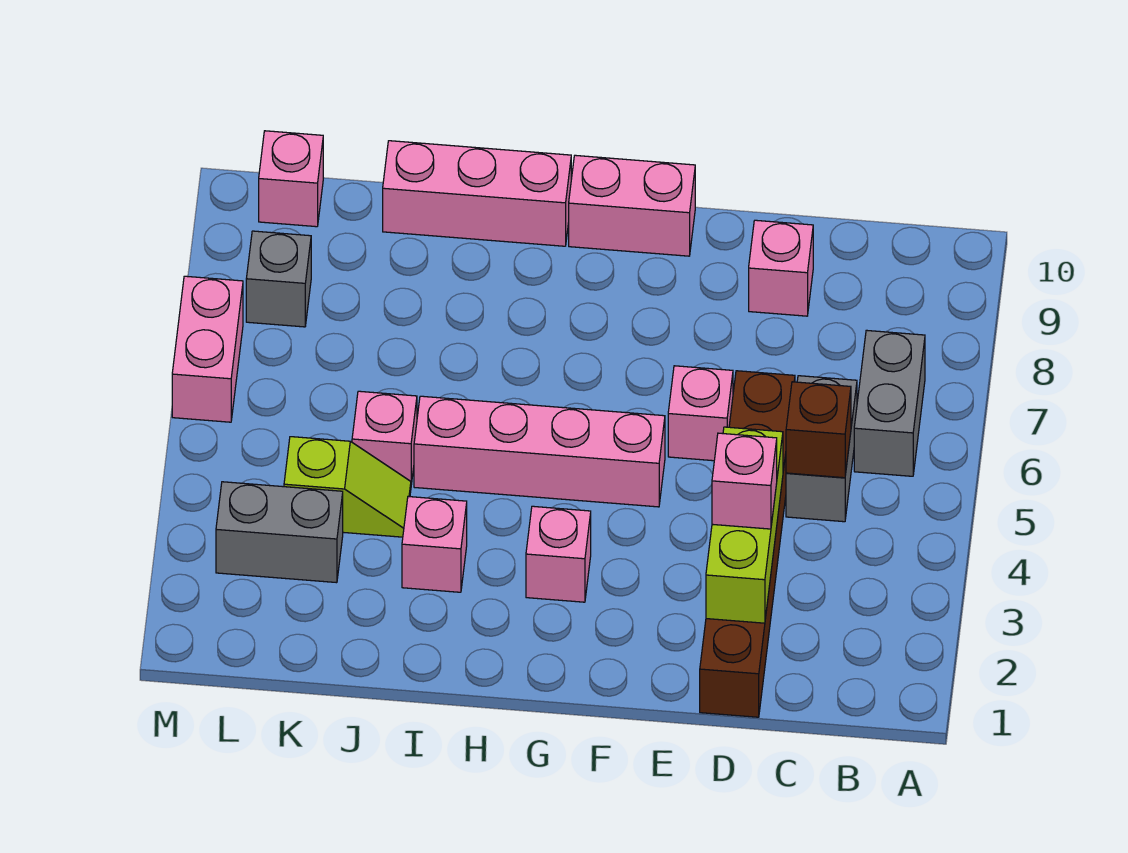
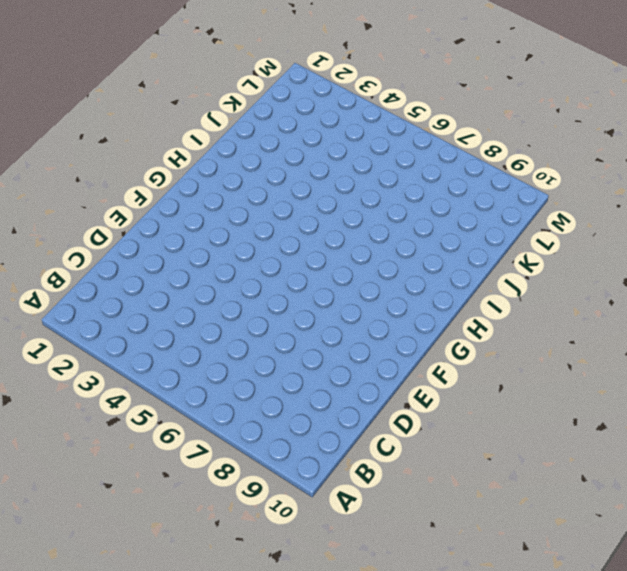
none -> grey brick B6:B7 level 1
none -> grey brick C5:C6 level 1
none -> brown brick D1:D6 level 1

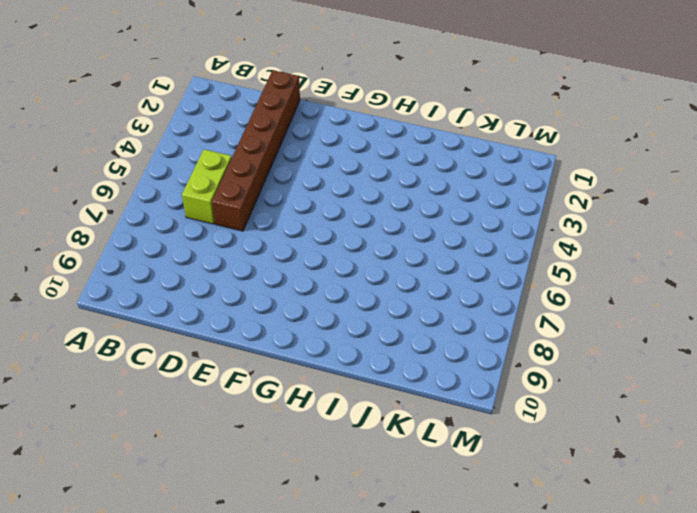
lime brick C5:C6 level 1 -> grey brick C5:C6 level 1
none -> grey brick B6:B7 level 1
none -> pink brick D9 level 1
none -> pink brick E6 level 1

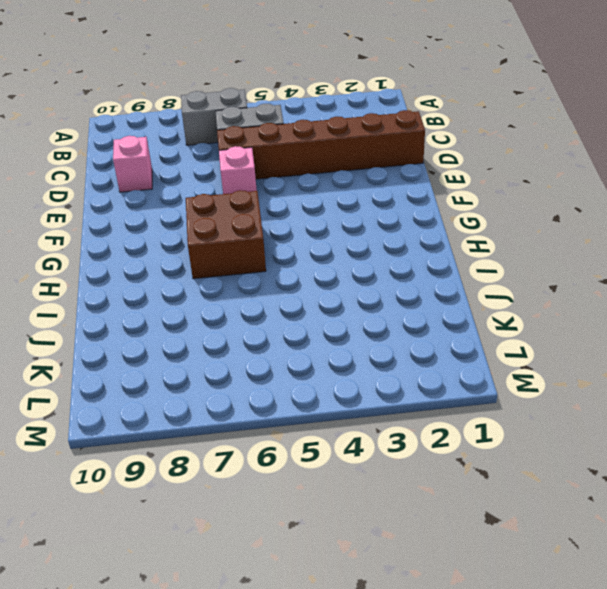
brown brick G6:H7 level 1 -> none
none -> pink brick F5:I5 level 1
none -> pink brick F10:G10 level 1
none -> pink brick G3 level 1

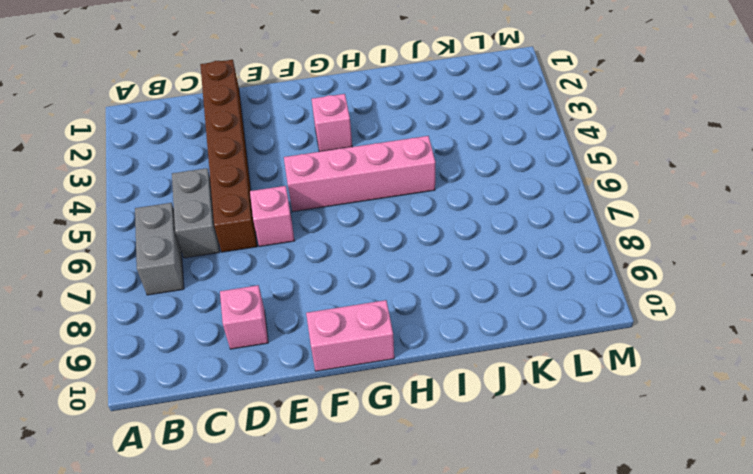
none -> pink brick H10:J10 level 1
none -> pink brick I3 level 1
none -> lime slope J4:K4 level 1 top K

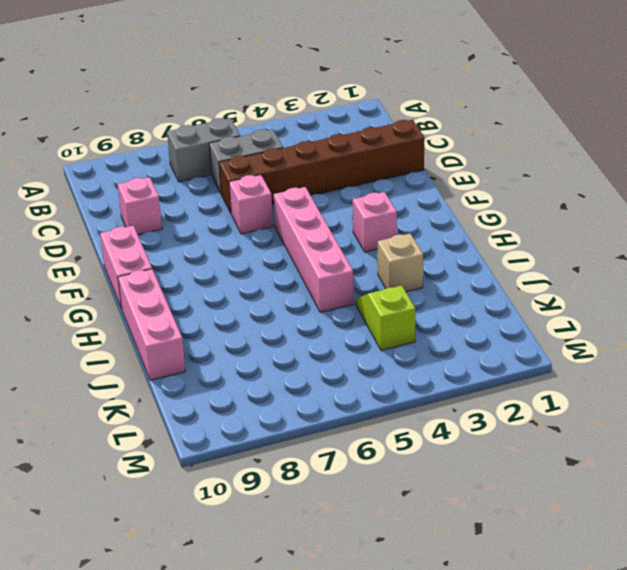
tan brick I3 level 1 -> pink brick I3 level 1
none -> pink brick J5 level 1
none -> grey brick K3:L3 level 1
none -> grey brick L8 level 1

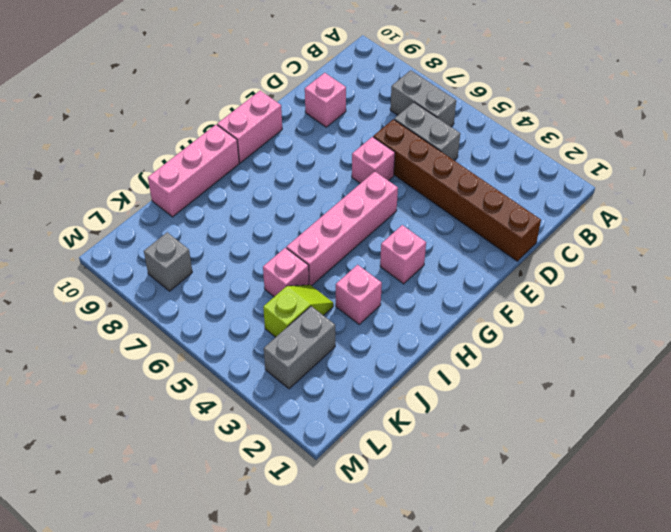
none -> pink brick L10 level 1
none -> pink brick M6:M7 level 1
none -> brown brick C5 level 2

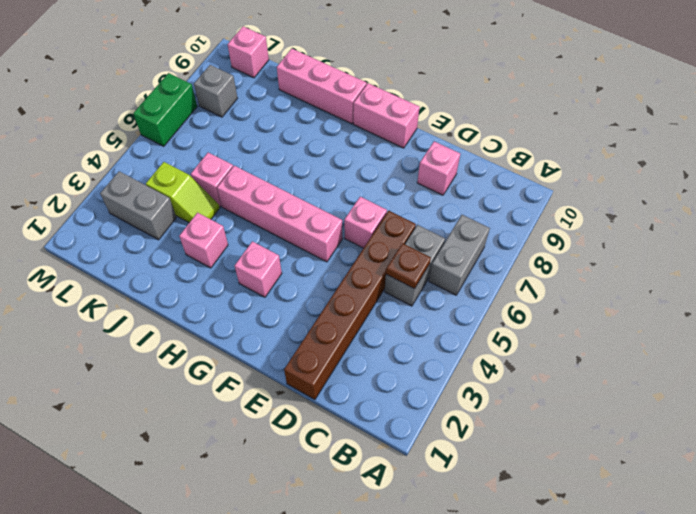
brown plate C5 level 2 -> brown brick C5 level 2
green brick M6:M7 level 1 -> pink brick M6:M7 level 1
none -> lime brick D2:D4 level 2
none -> pink brick D3 level 3

